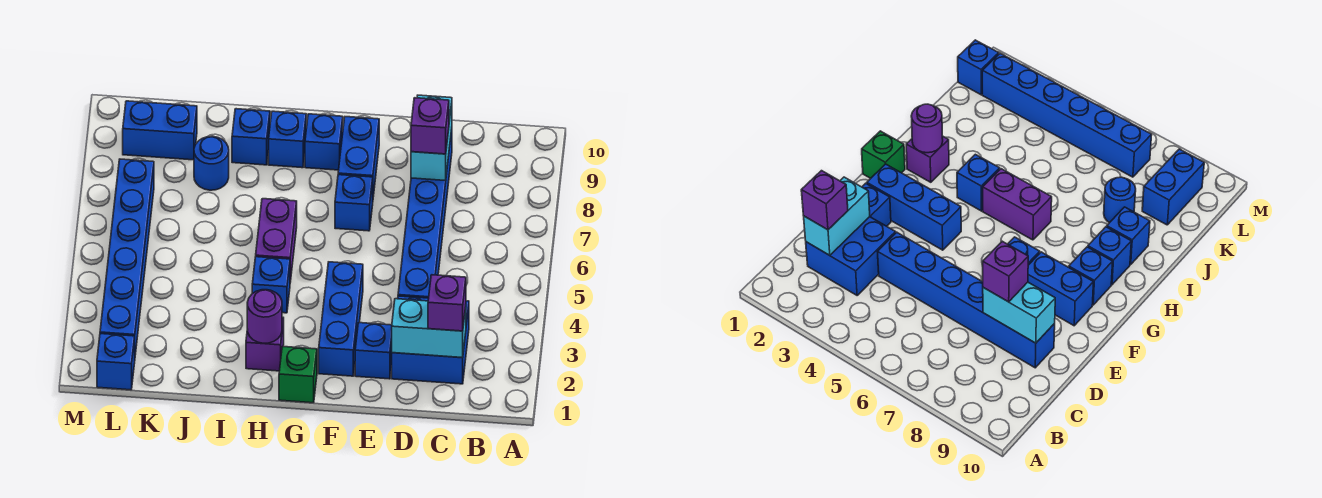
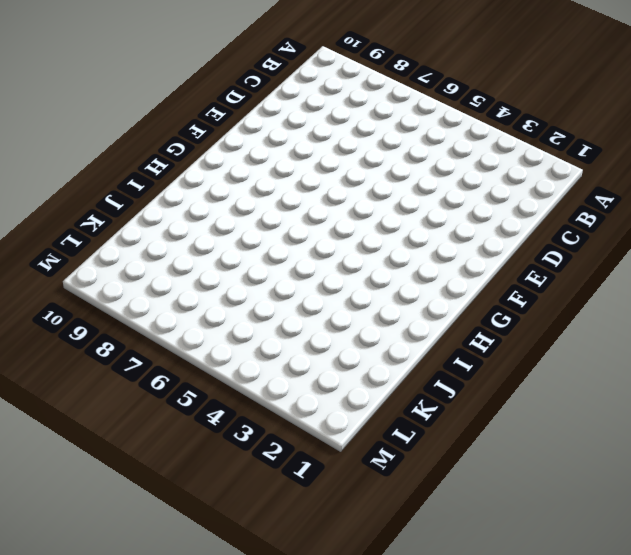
none -> blue brick C2:D3 level 1
none -> blue brick D4:D9 level 1
none -> blue brick E2 level 1

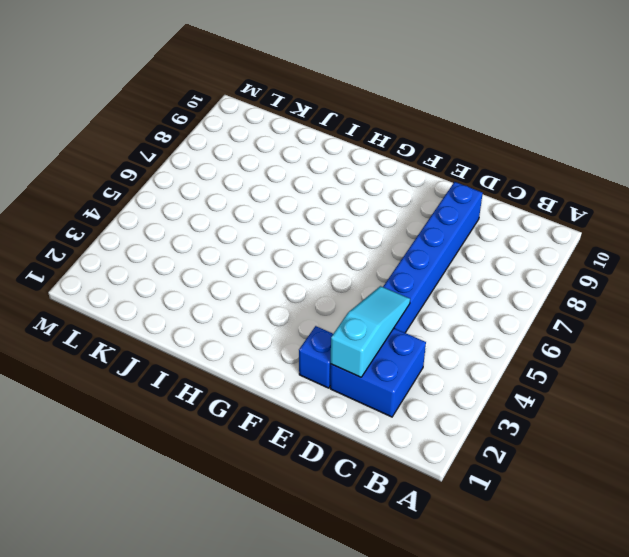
cyan slope D2:D4 level 2 top 2 -> cyan brick C2:D2 level 2
none -> blue brick F2:F4 level 1
none -> blue brick F7 level 1
none -> blue brick F8:F9 level 1

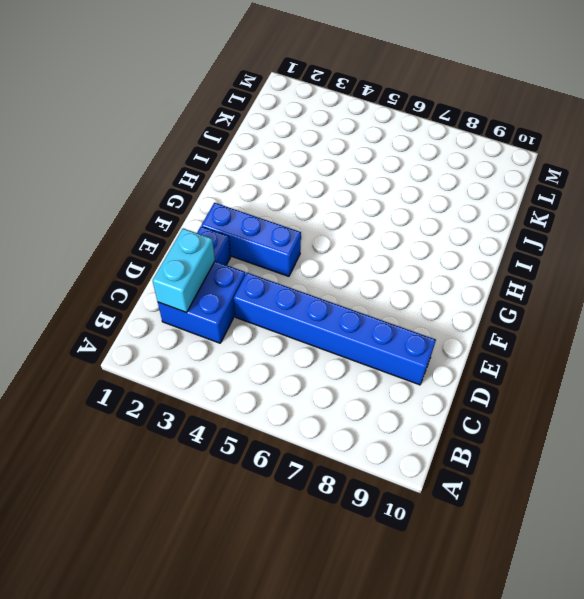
none -> blue brick F7 level 1
none -> blue brick F8:F9 level 1
none -> green brick G1 level 1

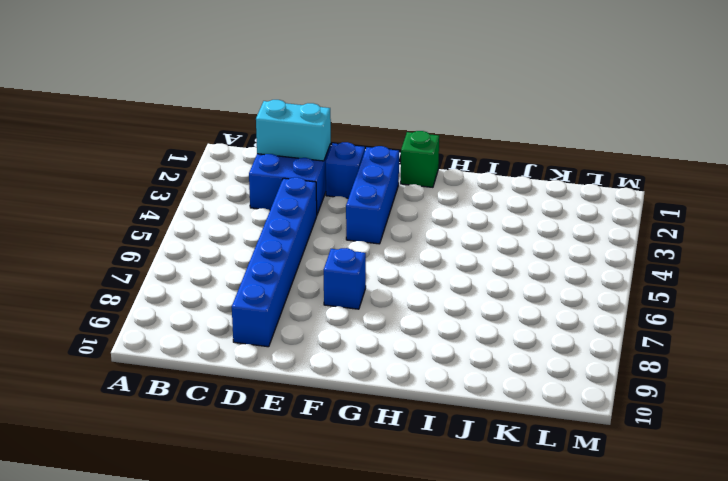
none -> blue brick F8:F9 level 1
none -> blue brick G9 level 1
none -> purple brick H2 level 1

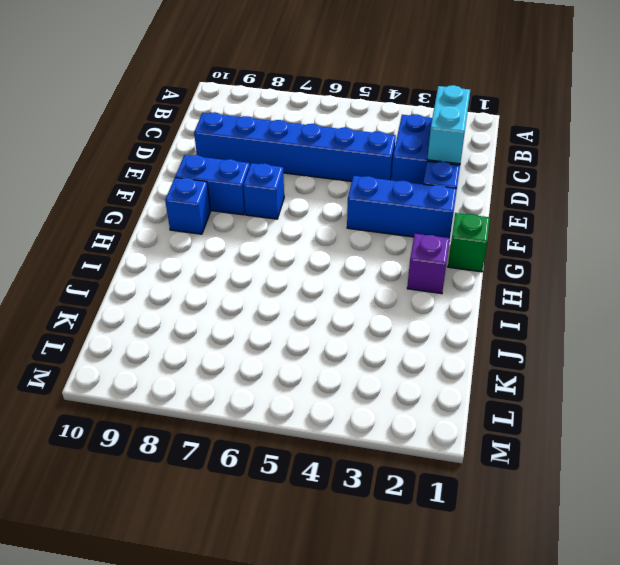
none -> blue brick H4 level 1
none -> purple brick H5:H6 level 1
none -> blue brick H9 level 1

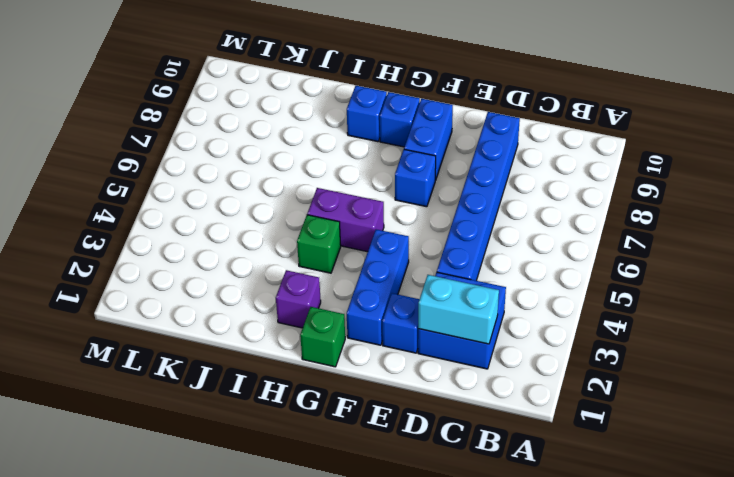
purple brick G5:H5 level 1 -> purple brick H5:H6 level 1
green brick H4 level 1 -> blue brick H4 level 1
none -> blue brick I9 level 1
none -> blue round brick J8 level 1
none -> blue brick K9:L9 level 1

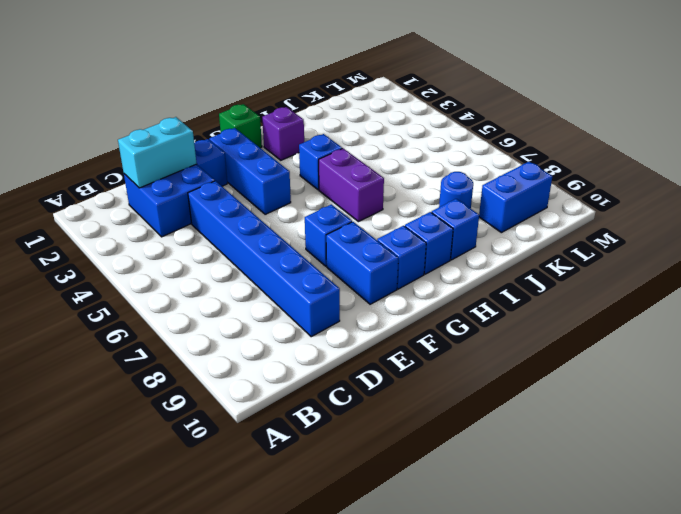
none -> blue brick L1 level 1
none -> blue brick L2:L7 level 1
none -> cyan brick D8:D9 level 2

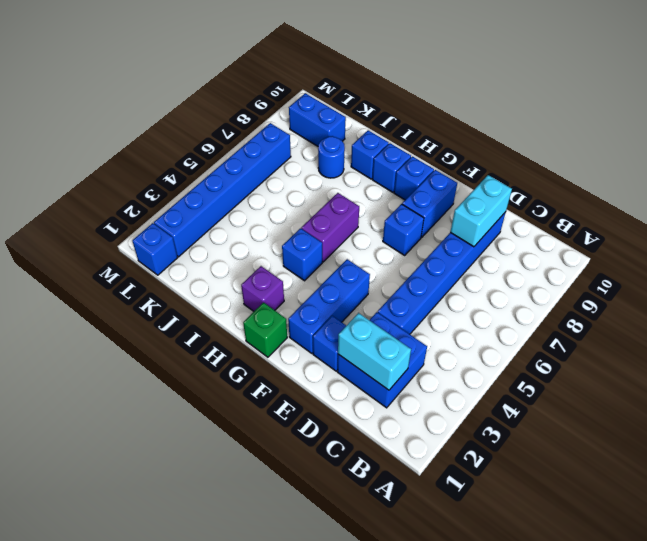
none -> purple round brick H2 level 2
none -> purple brick C2 level 3
none -> purple brick D8 level 3

